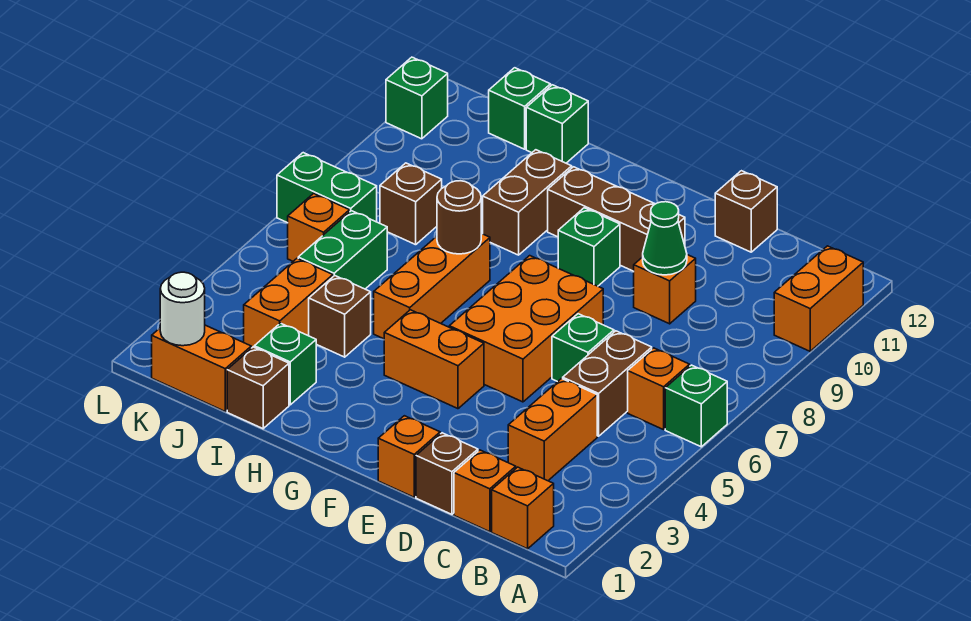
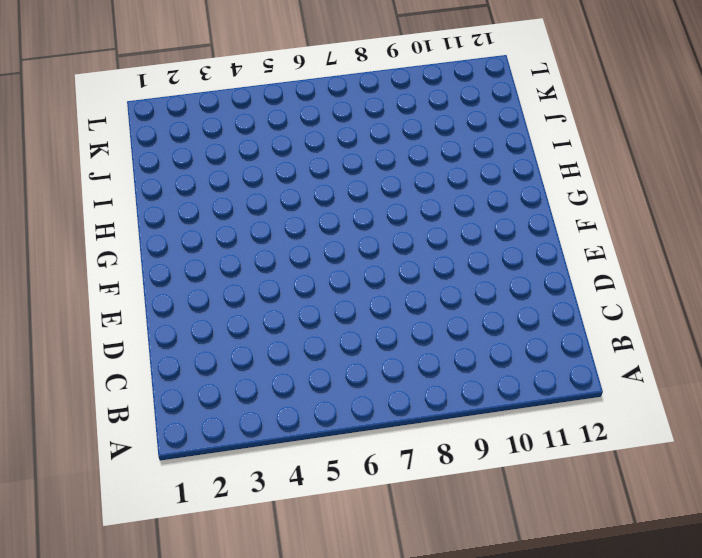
none -> green brick A6 level 1
none -> orange brick A10:A11 level 1
none -> orange brick B1 level 1
none -> orange brick B6 level 1

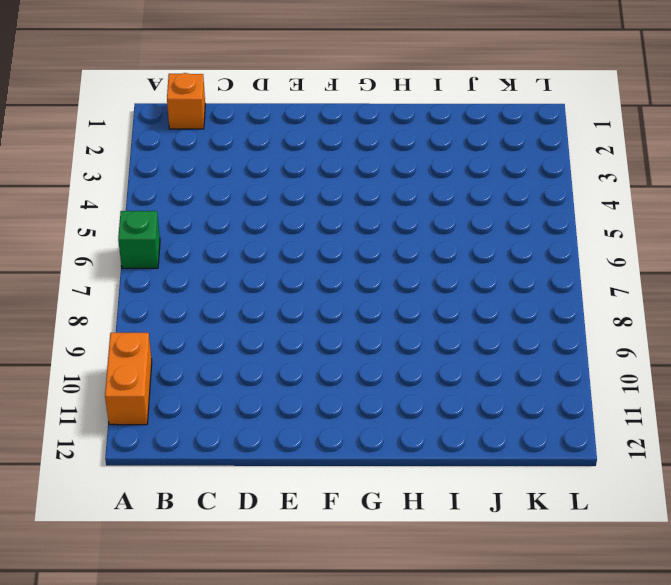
none -> orange brick B6 level 1
none -> orange brick C1 level 1
none -> orange brick C3:C4 level 1
none -> brown brick C5:C6 level 1

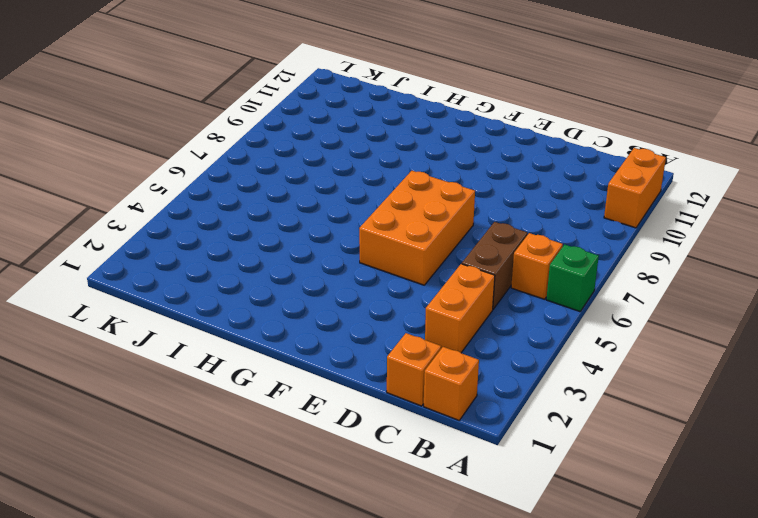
none -> brown brick D1 level 1
none -> green brick D6 level 1
none -> orange brick D9 level 1
none -> brown brick D12 level 1

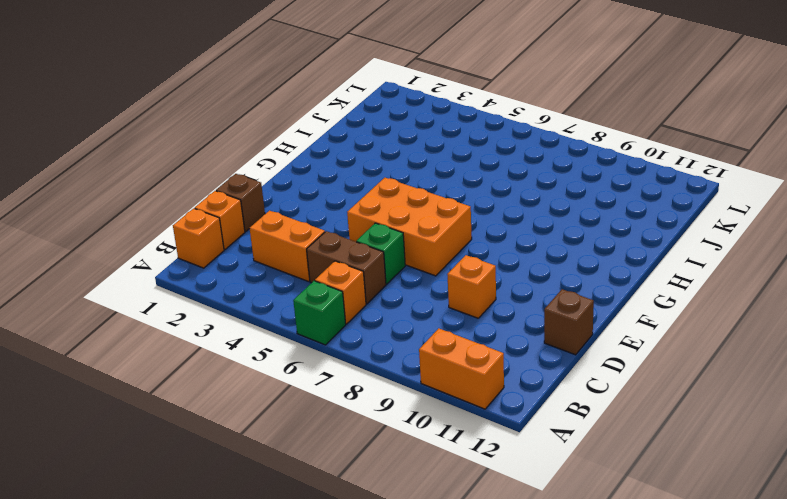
none -> orange brick E1 level 1
none -> brown brick E10:G10 level 1
none -> orange brick F4:G4 level 1
none -> green brick F9 level 1

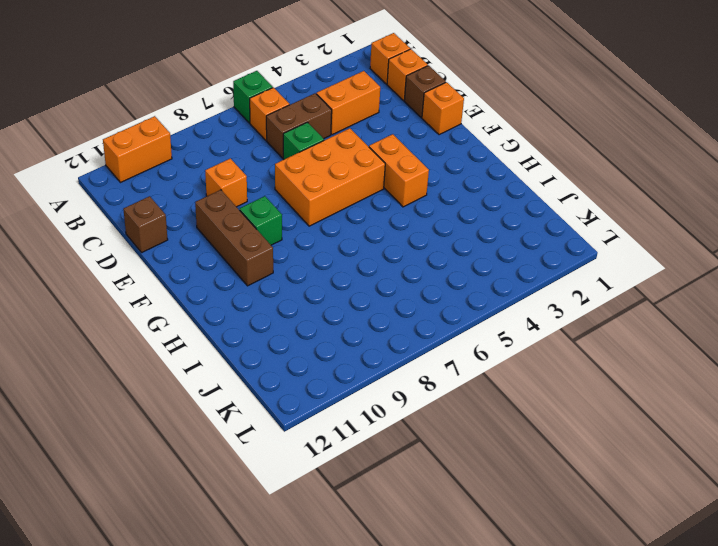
none -> orange brick H5:H7 level 1
none -> brown brick H9:H10 level 1
none -> brown brick I1 level 1
none -> green brick I2 level 1

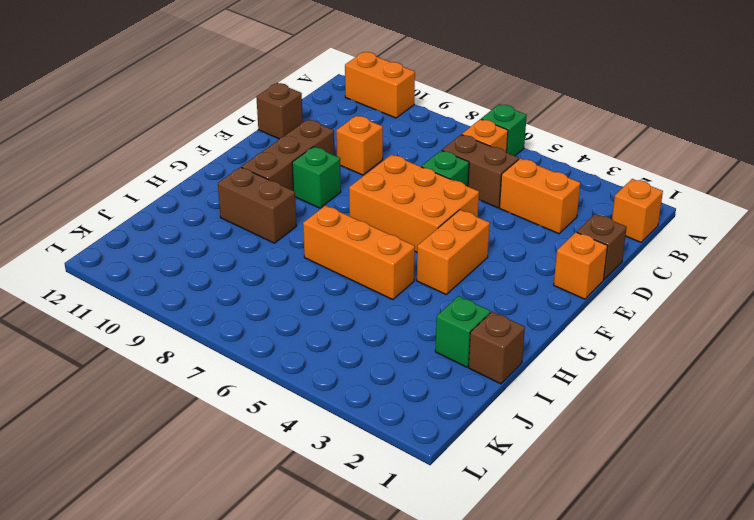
none -> orange brick C1 level 1
none -> brown brick I4 level 1
none -> green brick I12 level 1
none -> orange brick J1:K1 level 1

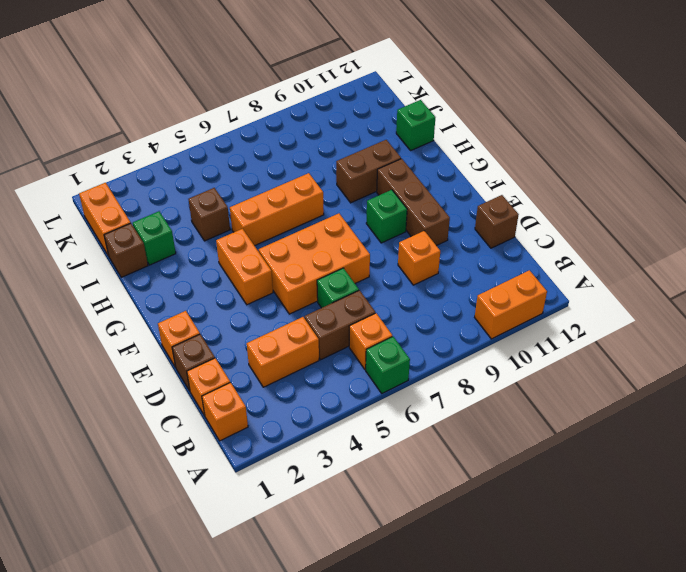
none -> orange brick J3:J4 level 1
none -> green brick J5:J6 level 1
none -> brown brick J8 level 1
none -> green brick J12 level 1

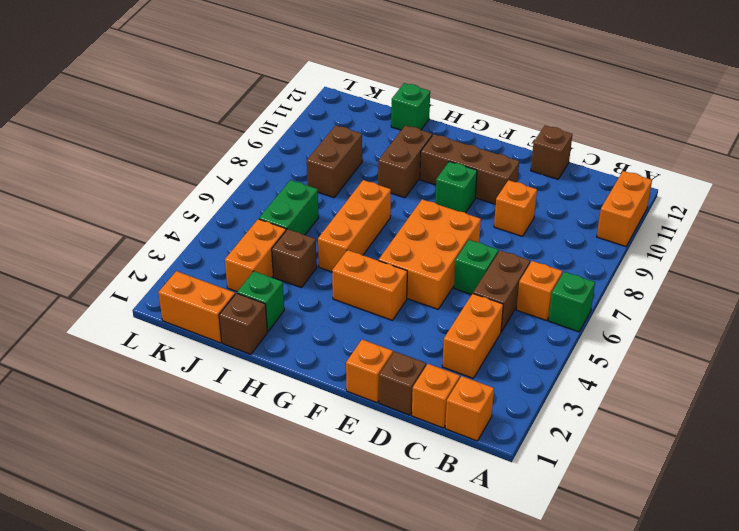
brown brick J8:J9 level 1 -> brown brick J8 level 1
none -> green brick J12 level 1
none -> orange brick K6 level 1
none -> green brick K7:L7 level 1
none -> green brick L11 level 1

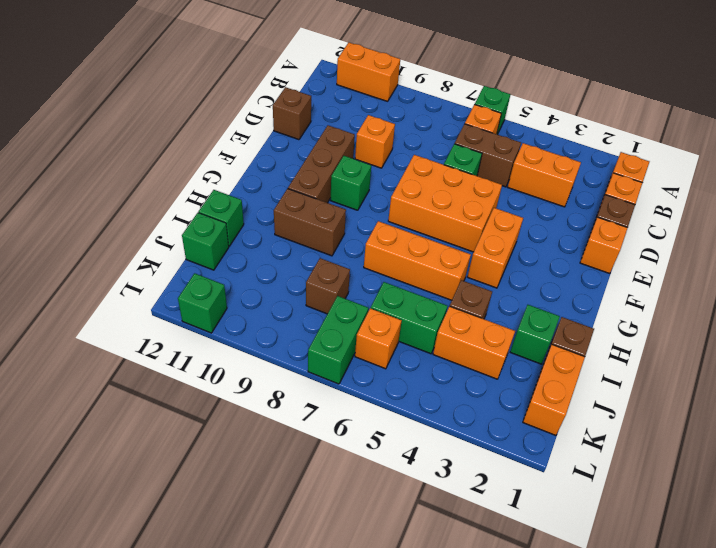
none -> green cone D9 level 2
none -> brown round brick H7 level 2
none -> white round brick K1 level 2

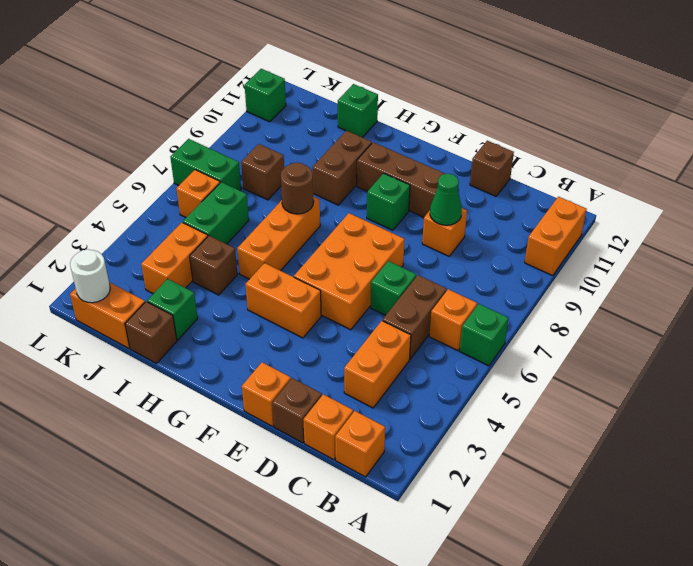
none -> green brick J12 level 1

